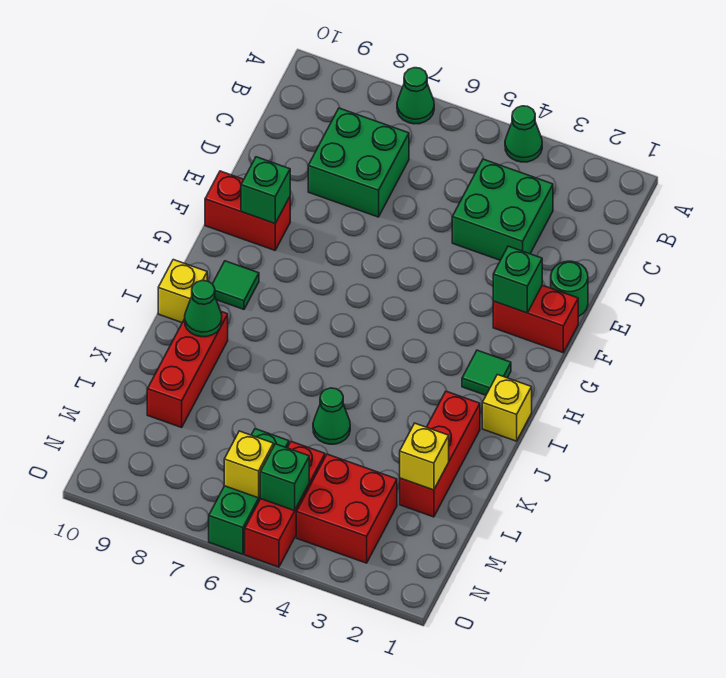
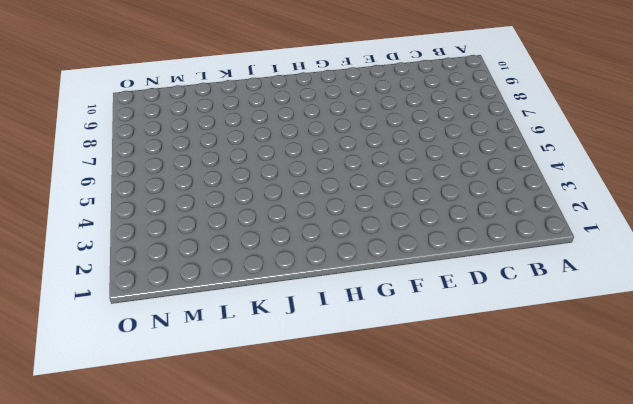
none -> green cone A4 level 1
none -> green cone A7 level 1
none -> green brick C3:D4 level 1

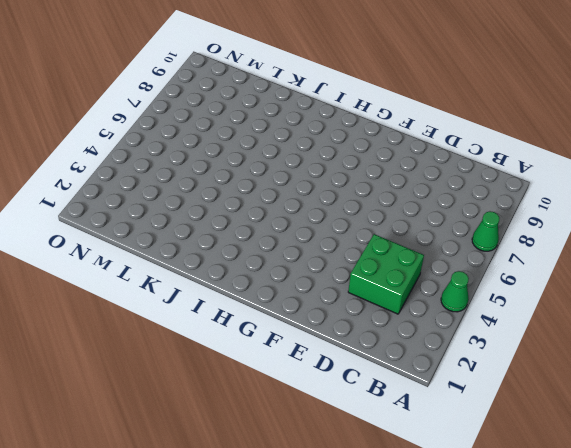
none -> green brick C7:D8 level 1
none -> green round brick E1 level 1
none -> red brick F1:F2 level 1

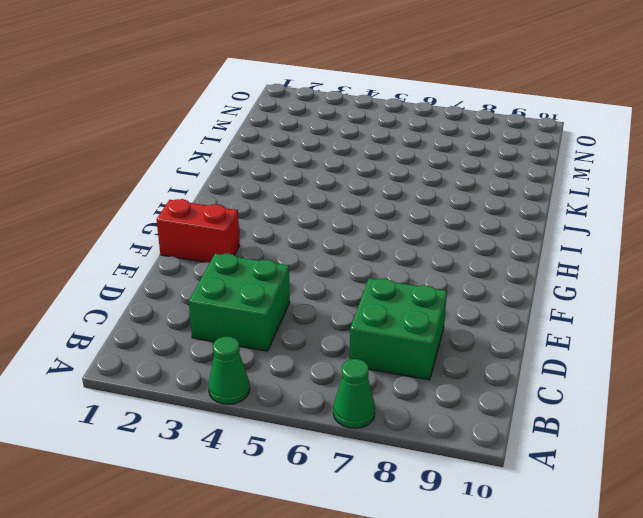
none -> green round brick E1 level 1
none -> red brick F9:F10 level 1
none -> green tile H2 level 1

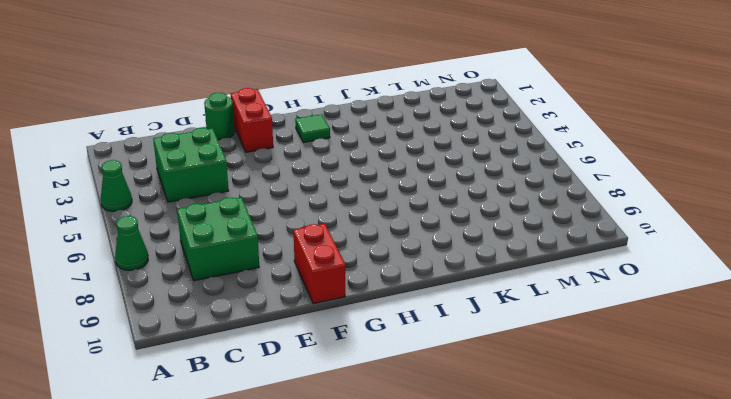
none -> green tile H9 level 1
none -> yellow brick I1 level 1
none -> yellow brick I10 level 1

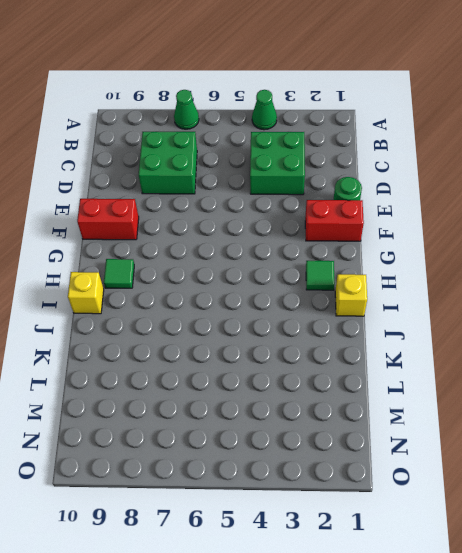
none -> red brick J2:L2 level 1
none -> red brick J9:L9 level 1
none -> green cone K5 level 1

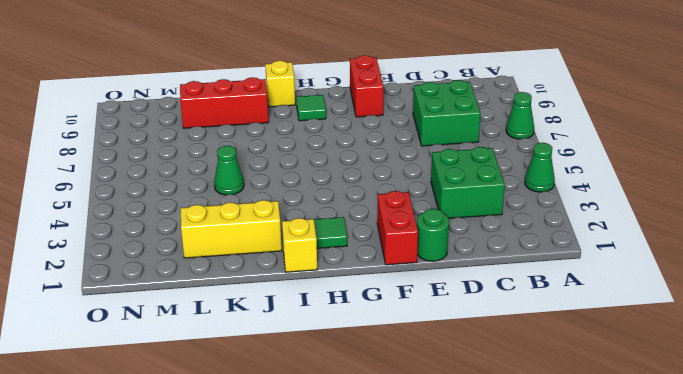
yellow brick J2:L2 level 1 -> red brick J2:L2 level 1
none -> red brick M3:N4 level 1
none -> red brick M5:O5 level 1
none -> green brick M6:O6 level 1

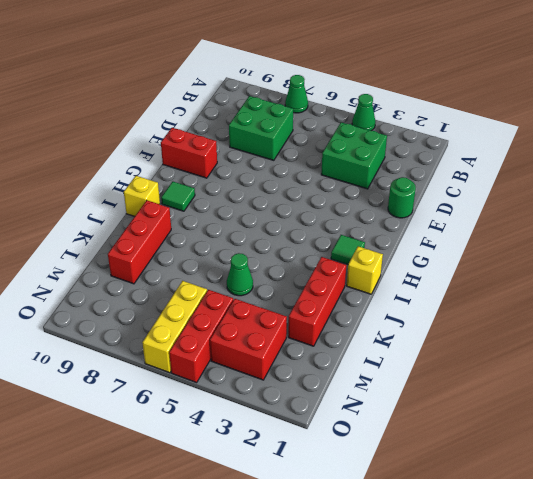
yellow brick M6:O6 level 1 -> green brick M6:O6 level 1
none -> red brick F1:F2 level 1
none -> green brick F2 level 2
none -> green brick F9 level 2

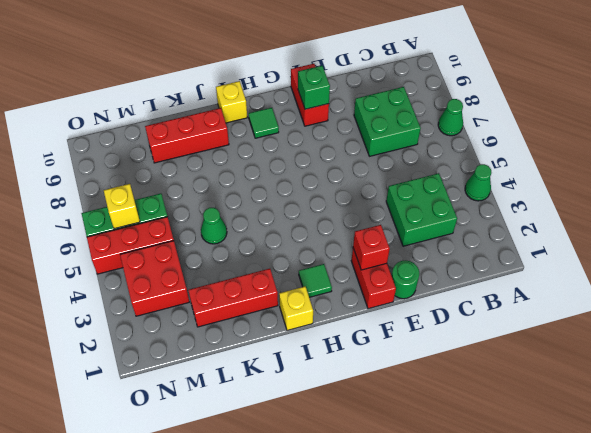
red brick F2 level 2 -> green brick F2 level 2
none -> green cone J9 level 2
none -> yellow brick L2 level 2
none -> green brick N5 level 2

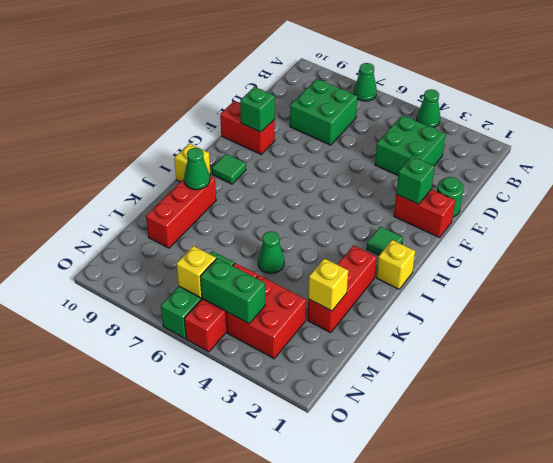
green brick N4:N5 level 2 -> green brick N5 level 2

